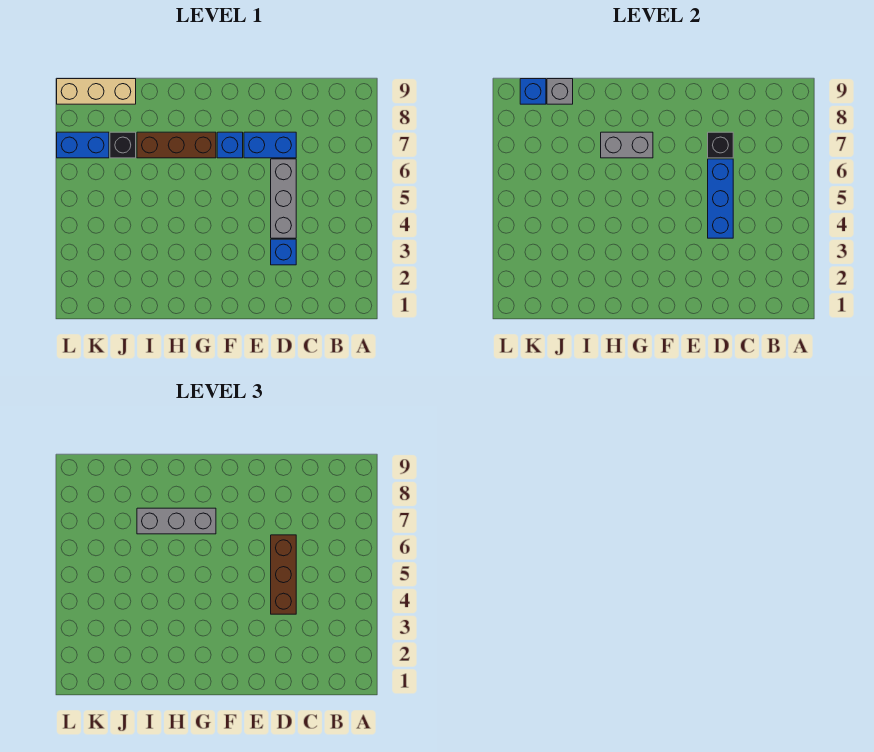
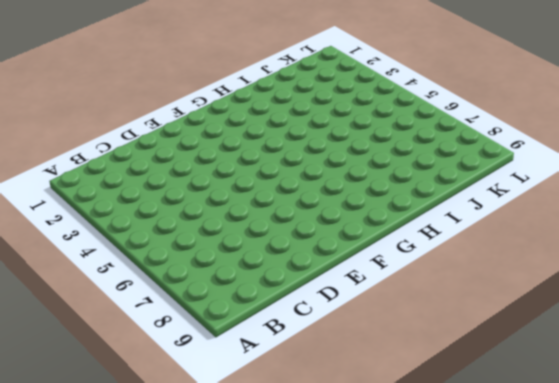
none -> blue brick D3 level 1
none -> grey brick D4:D6 level 1
none -> blue brick D7:E7 level 1

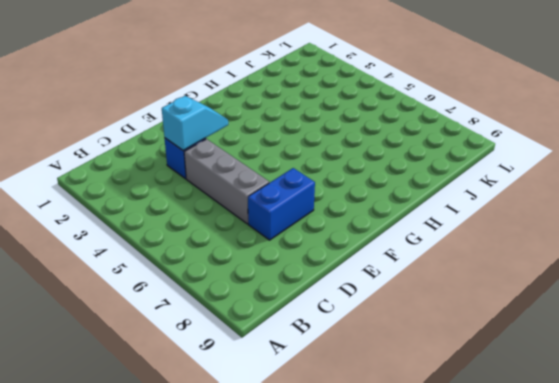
cyan slope D3:E3 level 2 top D -> none
none -> blue brick F7 level 1
none -> brown brick G7:I7 level 1
none -> black brick J7 level 1

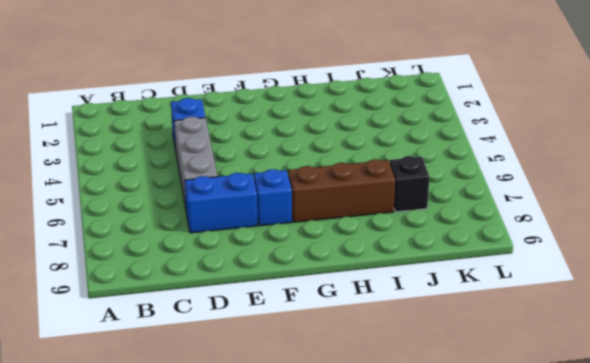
none -> tan brick J9:L9 level 1
none -> blue brick K7:L7 level 1
none -> blue brick D4:D6 level 2

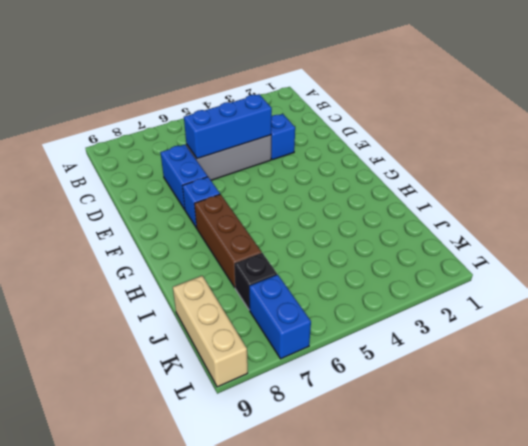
none -> black brick D7 level 2
none -> grey brick G7:H7 level 2
none -> grey brick J9 level 2

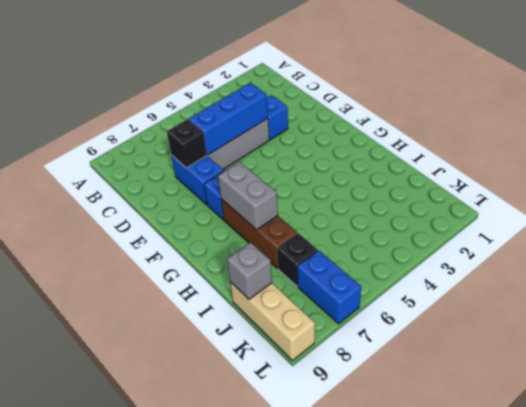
none -> blue brick K9 level 2
none -> brown brick D4:D6 level 3
none -> grey brick G7:I7 level 3

